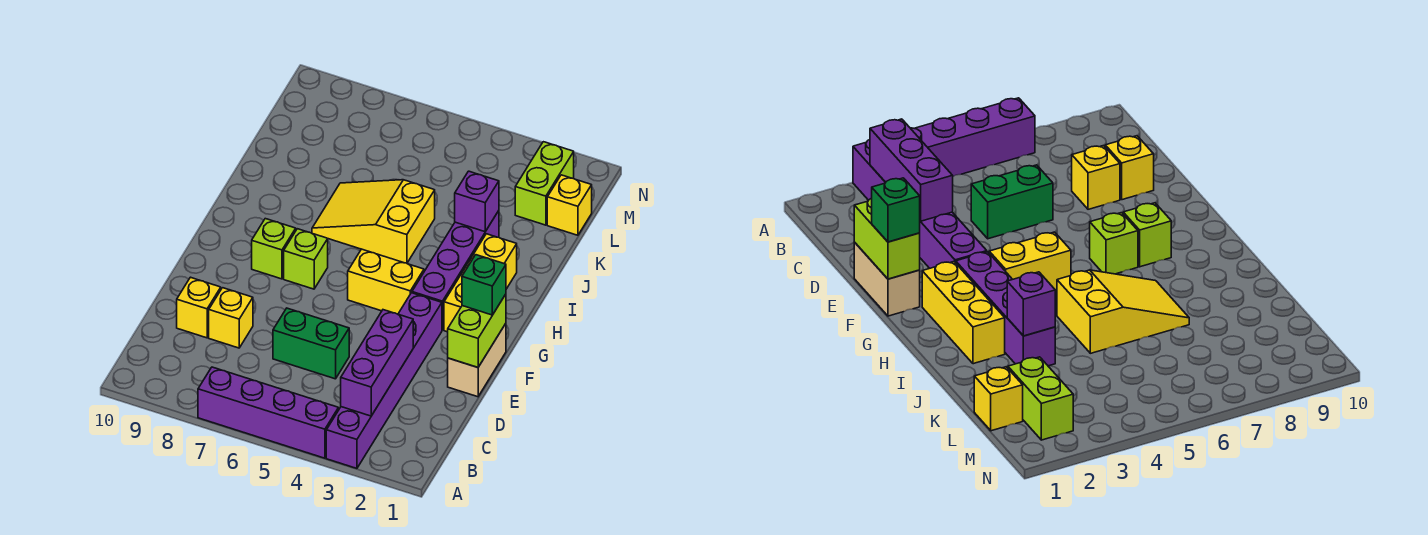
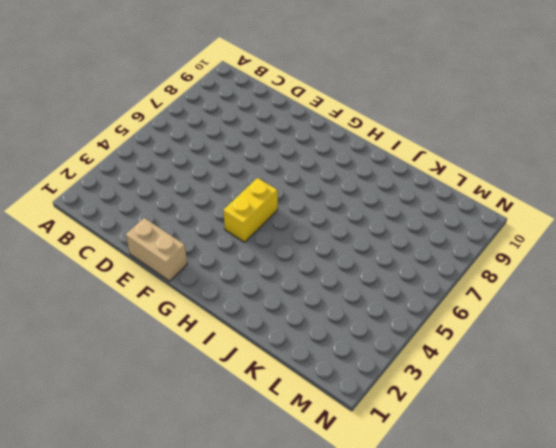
none -> purple brick A3:F3 level 1
none -> purple brick A4:A7 level 1
none -> green brick D5:D6 level 1

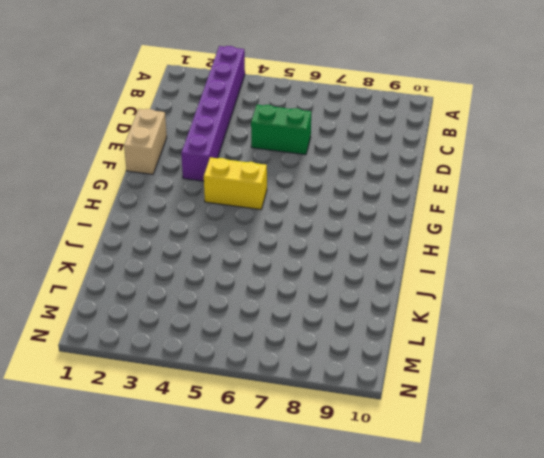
none -> purple brick A4:A7 level 1
none -> yellow brick D8 level 1
none -> yellow brick D9 level 1

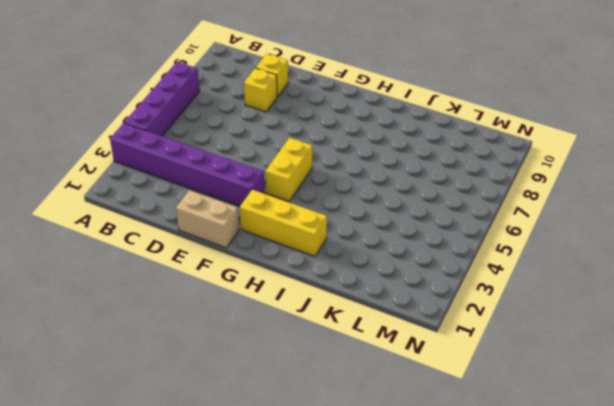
none -> green brick D5:D6 level 1
none -> purple brick G3:J3 level 1
none -> lime brick G7 level 1

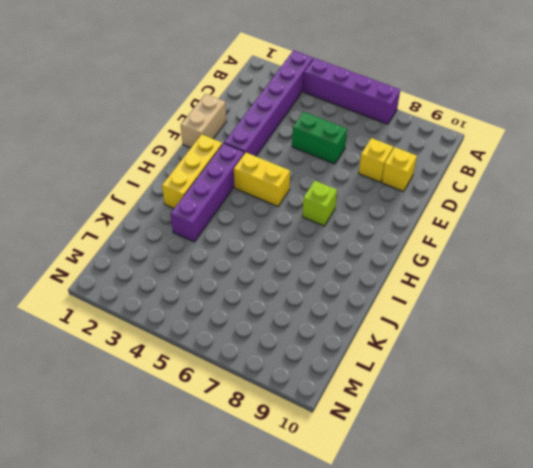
none -> lime brick G8 level 1
none -> yellow slope I5:J7 level 1 top 5
none -> yellow brick L1 level 1

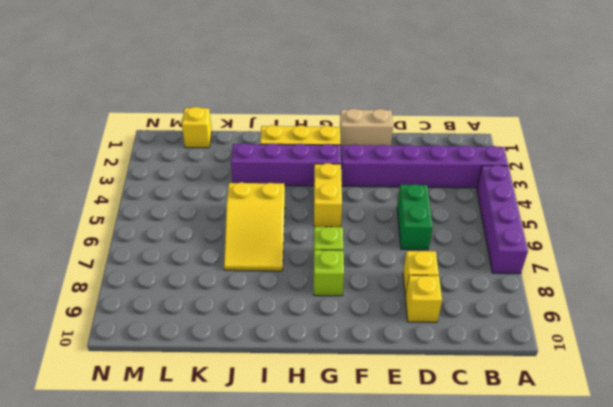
none -> lime brick L2:M2 level 1
none -> purple brick B3:D3 level 2
none -> lime brick E1:F1 level 2

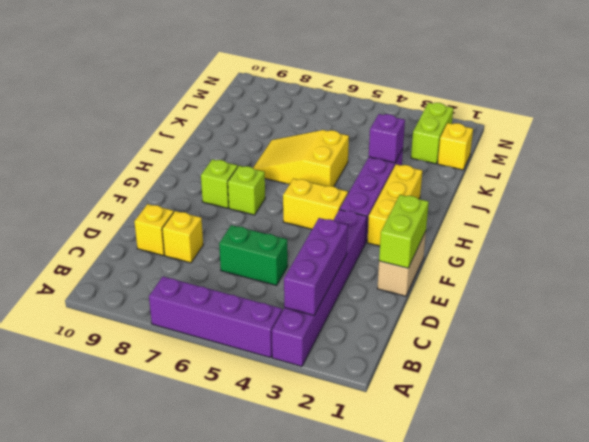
none -> green brick F1 level 3

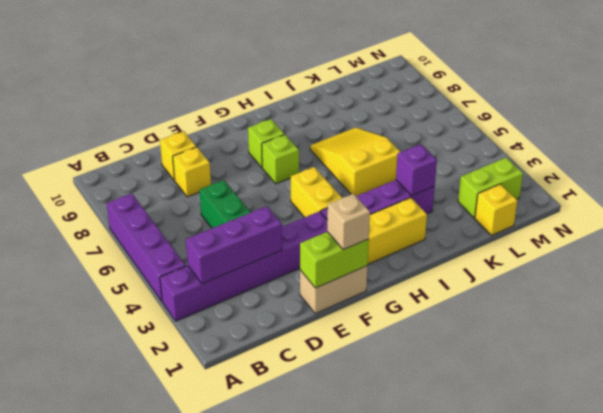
tan brick F1 level 3 -> green brick F1 level 3

